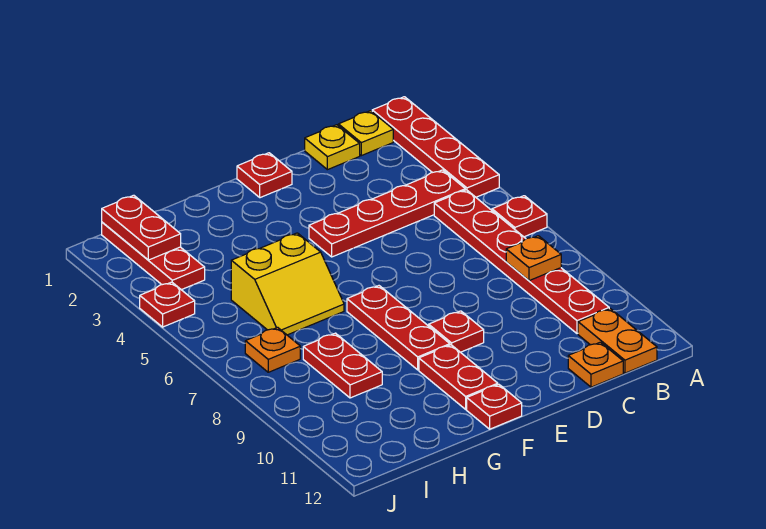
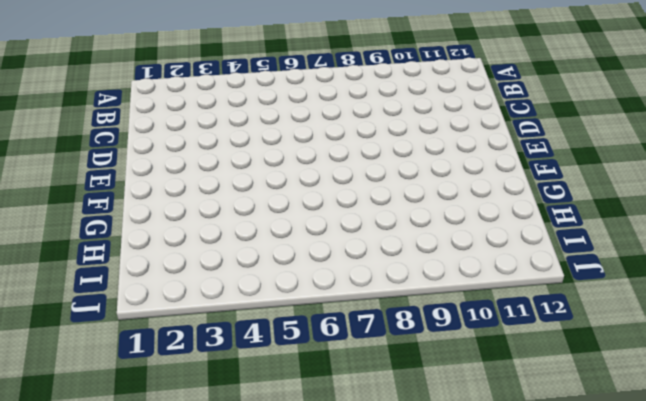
none -> red plate A1:A4 level 1
none -> red plate A6 level 1
none -> yellow plate B1 level 1

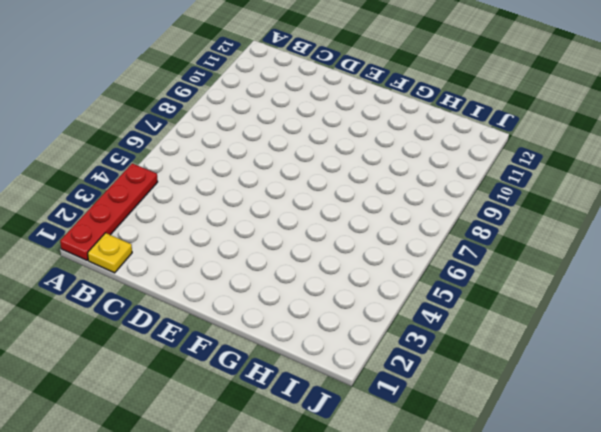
none -> red plate A6 level 1
none -> red plate B4:E4 level 1
none -> red plate B5:B10 level 1

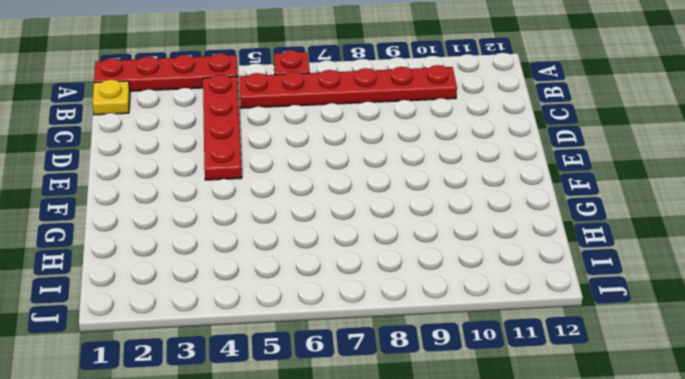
none -> orange plate B11:B12 level 1
none -> yellow plate C1 level 1
none -> orange plate C12 level 1

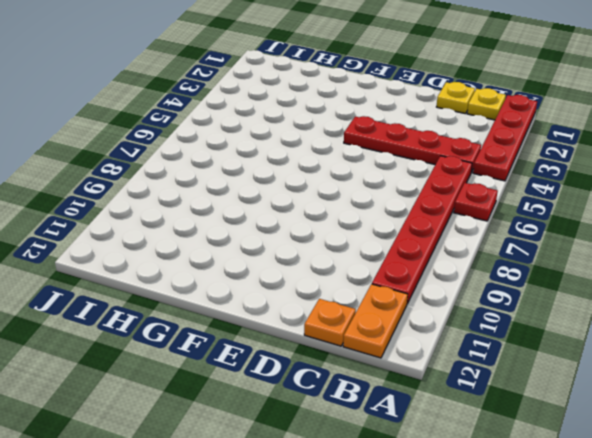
none -> red plate E1 level 1
none -> red plate E9 level 1
none -> red plate F7:F9 level 1

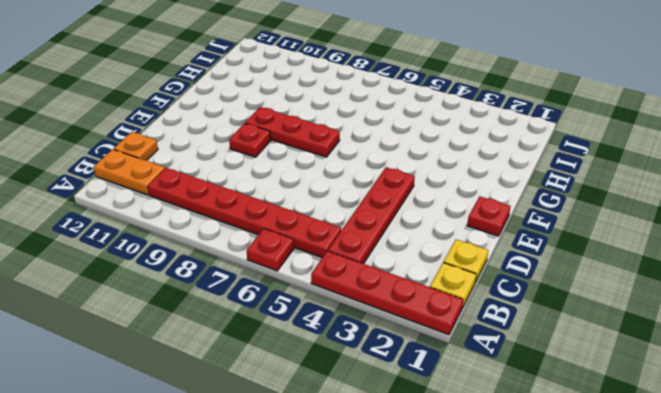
none -> red plate F10:F11 level 1
none -> red plate F12 level 1
none -> yellow slope G5:H6 level 1 top 5

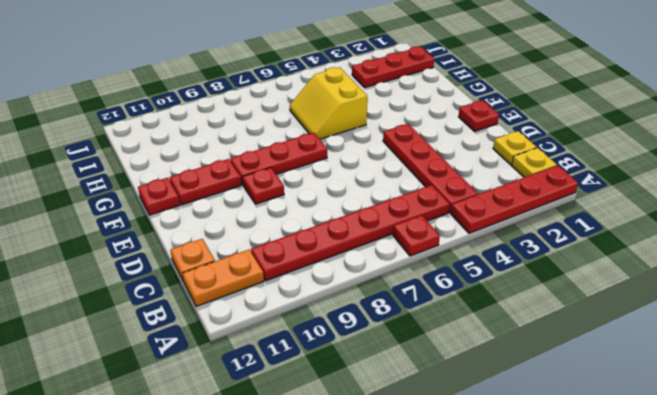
none -> red plate H8:H9 level 1
none -> orange plate I7 level 1
none -> red plate J4 level 1

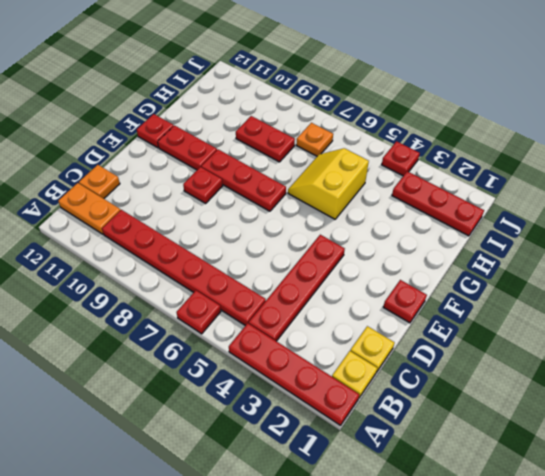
none -> orange plate B8 level 2
none -> red plate I1:I2 level 2

